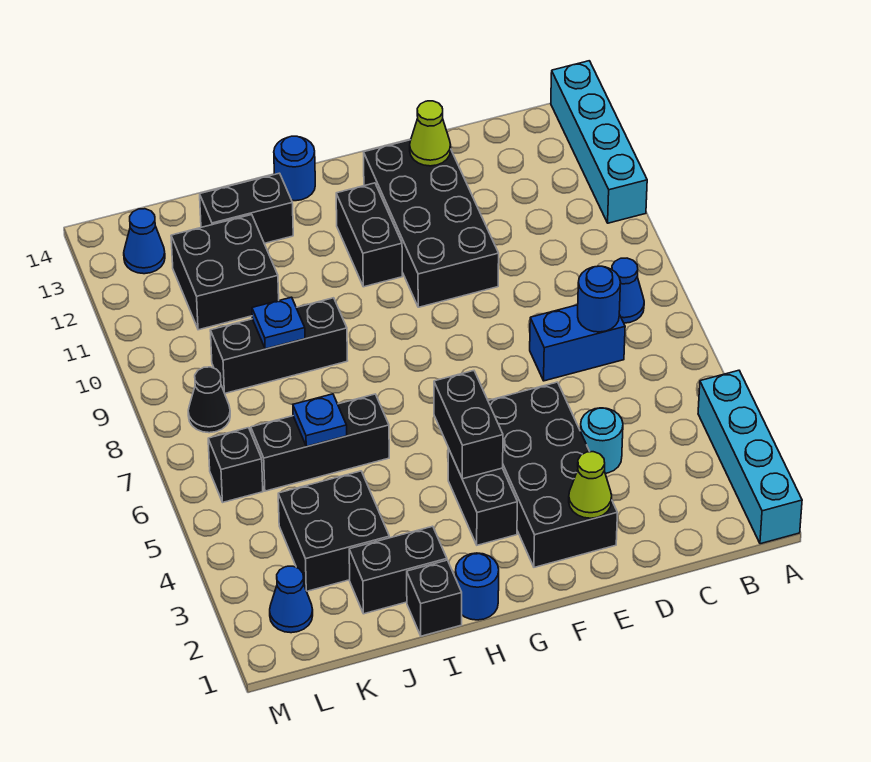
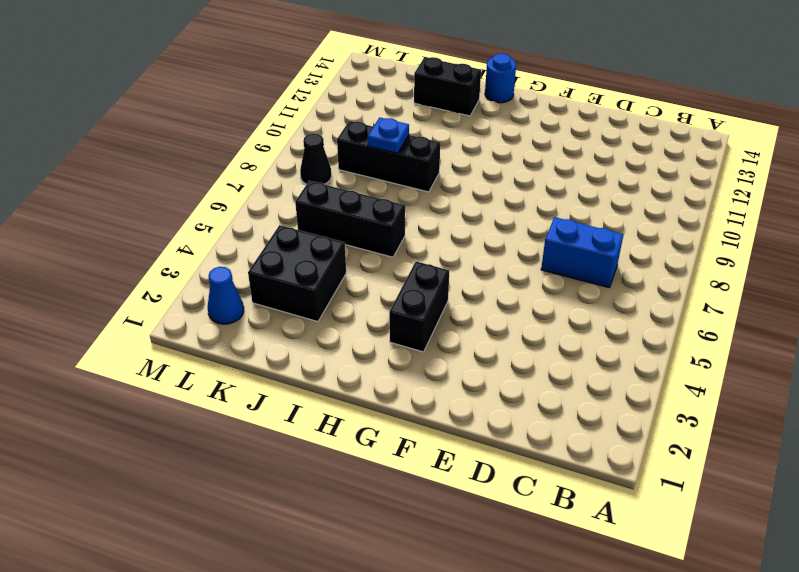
none -> cyan brick A1:A4 level 1
none -> cyan brick A11:A14 level 1
none -> blue cone B8 level 1

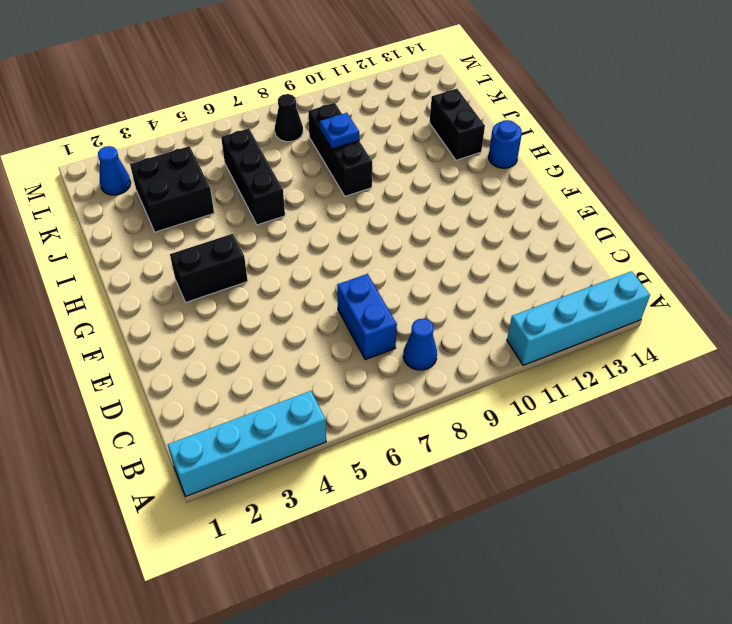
none -> cyan round brick D4 level 1
none -> black brick E2:F5 level 1
none -> black brick E10:F13 level 1

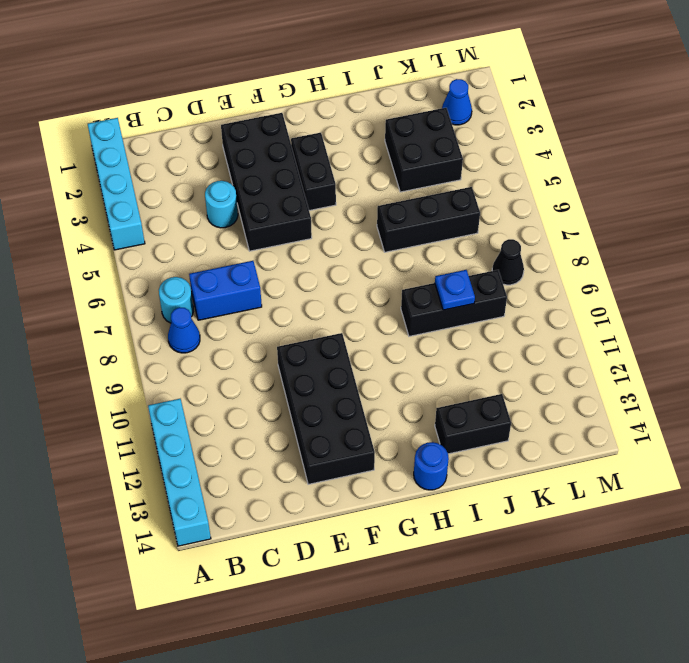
cyan round brick B7 level 1 -> none
none -> black brick G11:G12 level 1
none -> blue round brick H1 level 1
none -> black brick I1 level 1

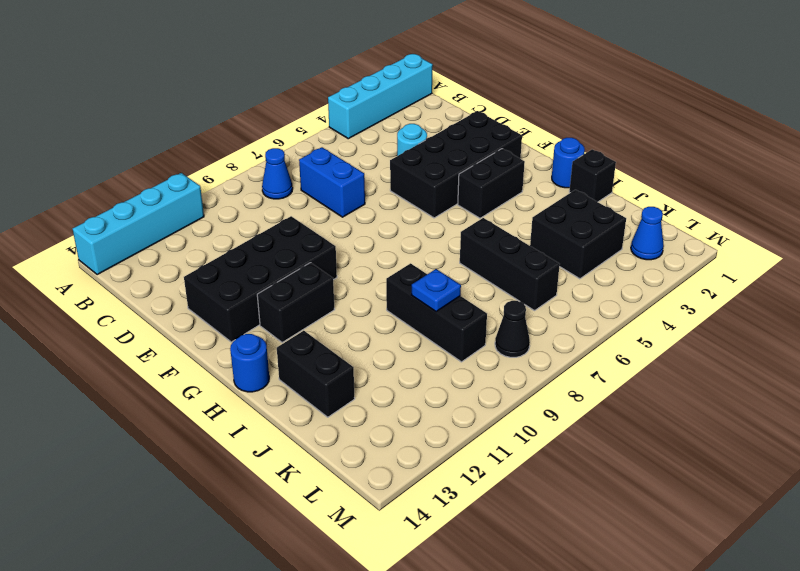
none -> black brick I2:J2 level 1
none -> black brick J11:K12 level 1
none -> black brick L6 level 1

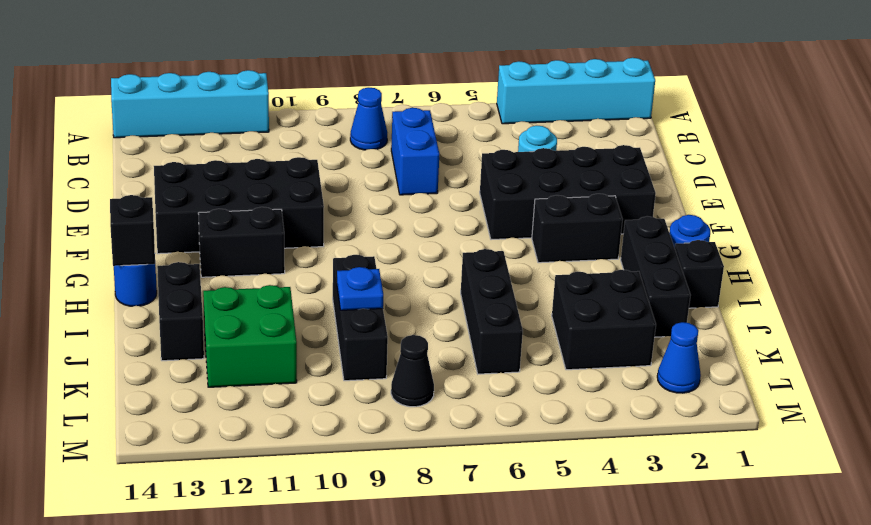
black brick H2:J2 level 1 -> black brick I2:J2 level 1
black brick H14 level 2 -> black brick L6 level 1
green brick J11:K12 level 1 -> black brick J11:K12 level 1
none -> blue cone L13 level 1
none -> blue round brick C7 level 2
none -> lime cone E2 level 2

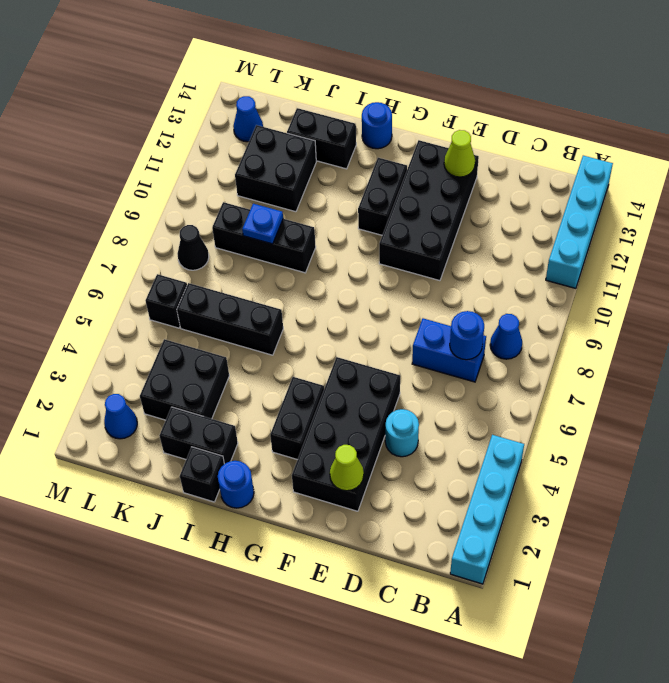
none -> black brick G4:G5 level 2
none -> blue plate J6 level 2

